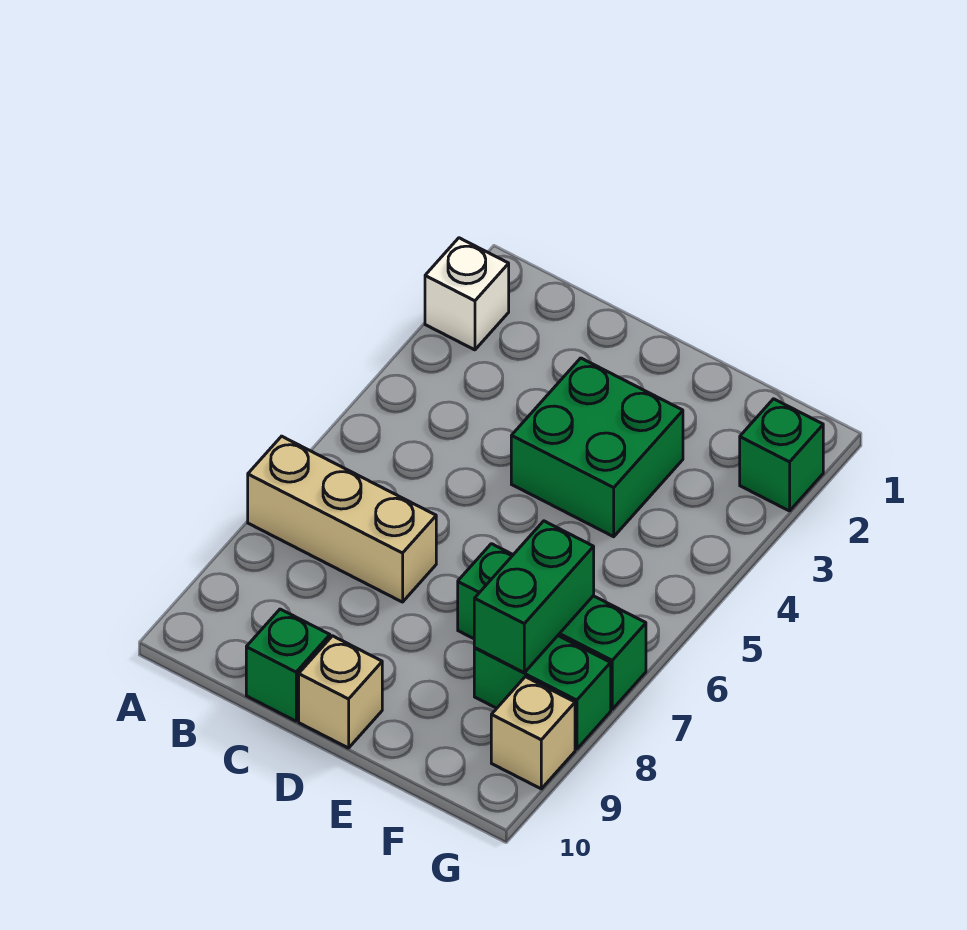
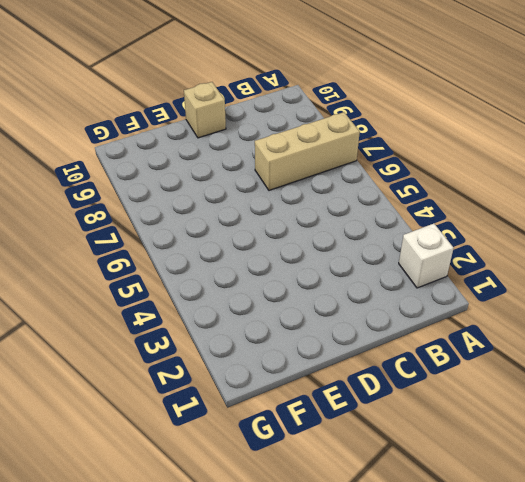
none -> green brick C10 level 1
none -> green brick D3:E4 level 1

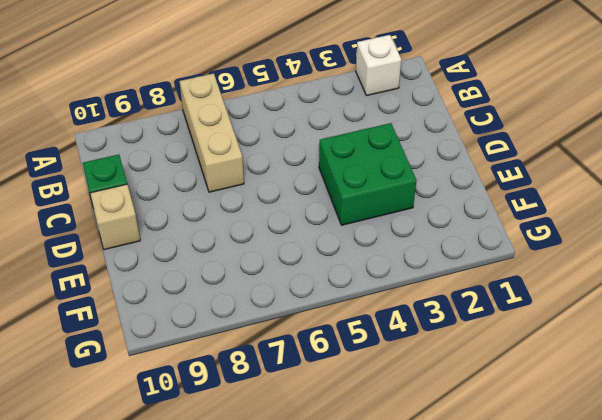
none -> green brick E7:G7 level 1
none -> green brick F8:G8 level 1

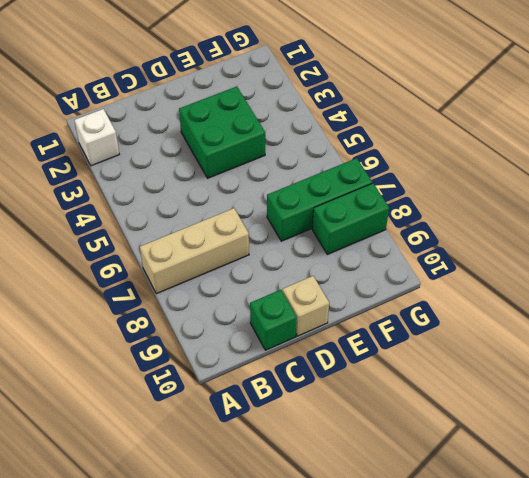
none -> green brick G2 level 1
none -> tan brick G9 level 1

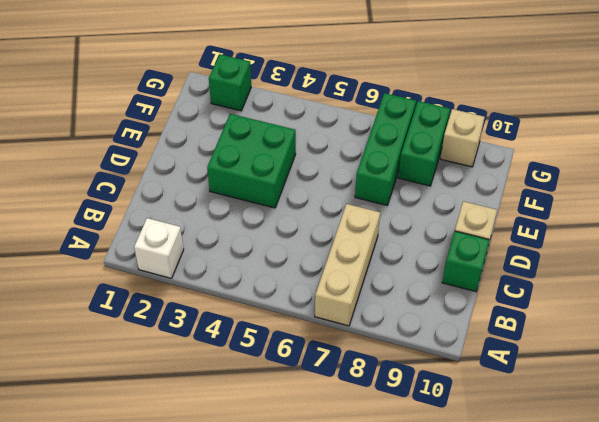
none -> green brick F7:F8 level 2

